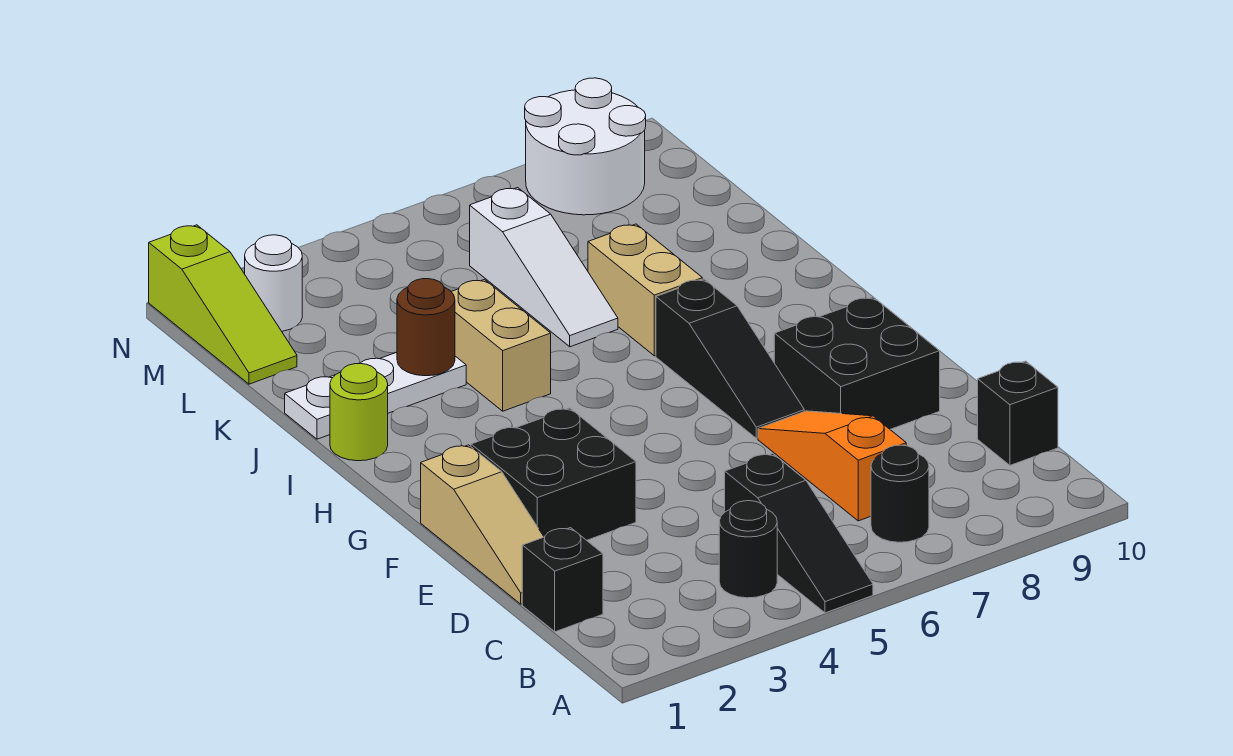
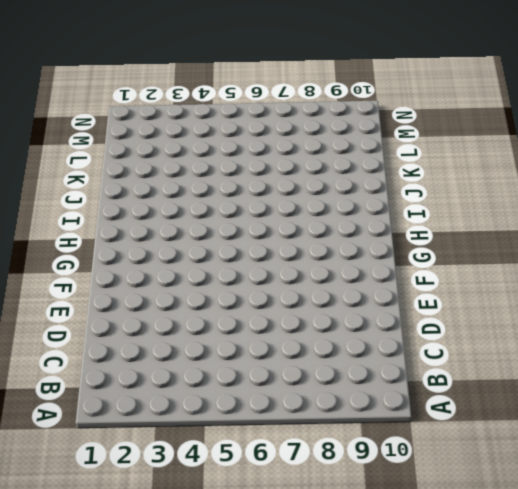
none -> black slope A5:C5 level 1 top C
none -> black round brick B4 level 1
none -> black round brick B7 level 1

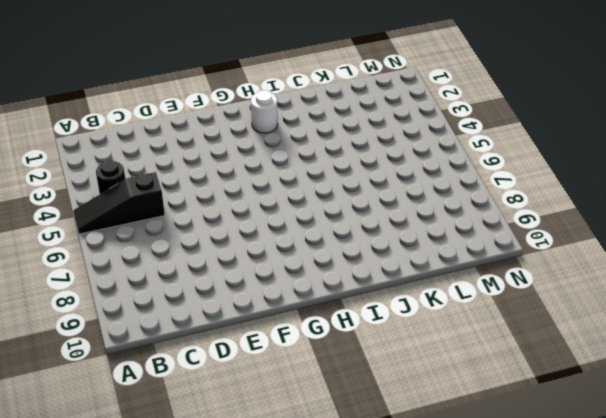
white round brick H2 level 1 -> white round brick M2 level 1
none -> black round brick B7 level 1
none -> black brick C1 level 1
none -> orange slope C7:E7 level 1 top C

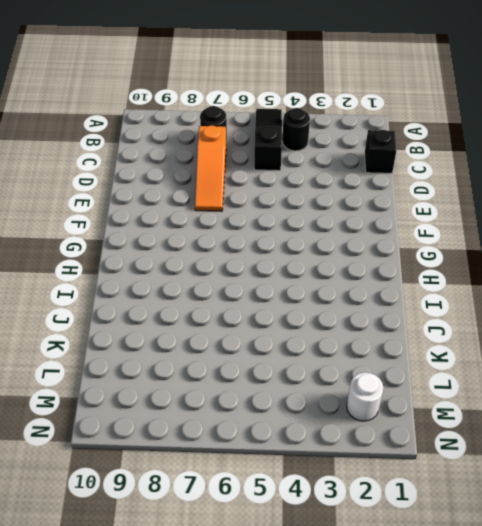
none -> black brick C10 level 1
none -> tan slope D1:F1 level 1 top F
none -> black brick E2:F3 level 1

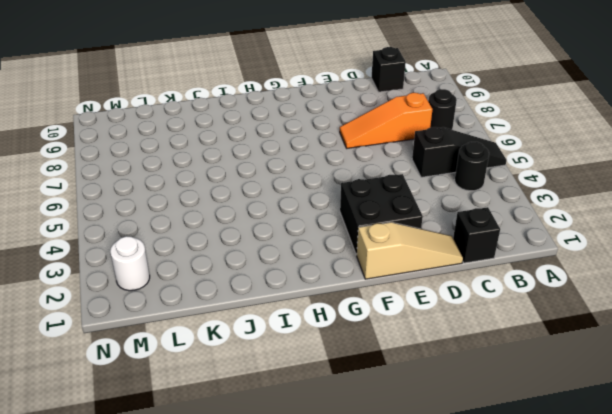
none -> black brick E8:F9 level 1
none -> black slope F7:H7 level 1 top H
none -> lime round brick I1 level 1

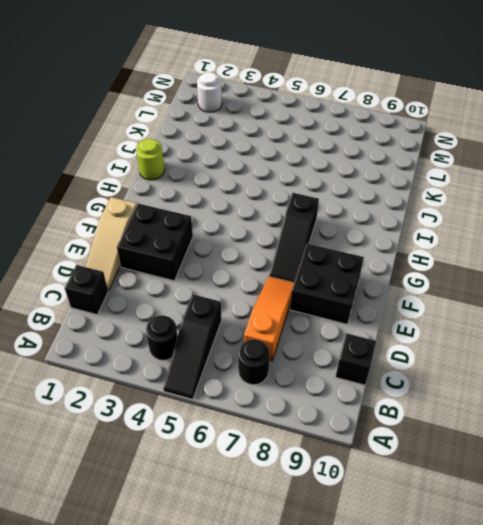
none -> tan brick I4:J4 level 1
none -> tan brick I7:J7 level 1
none -> white plate J1:J3 level 1

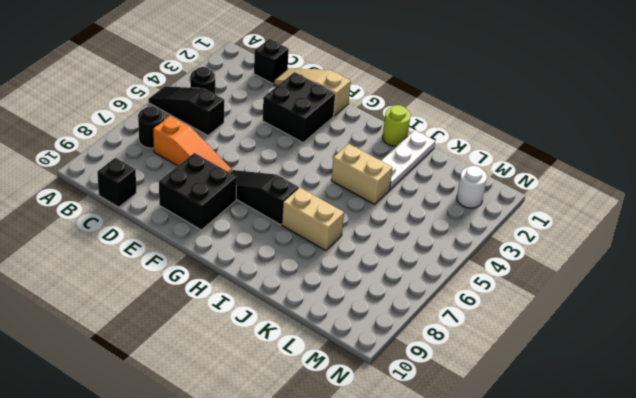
none -> white slope J6:L6 level 1 top L
none -> lime slope L1:N1 level 1 top N
none -> white round brick M8:N9 level 1

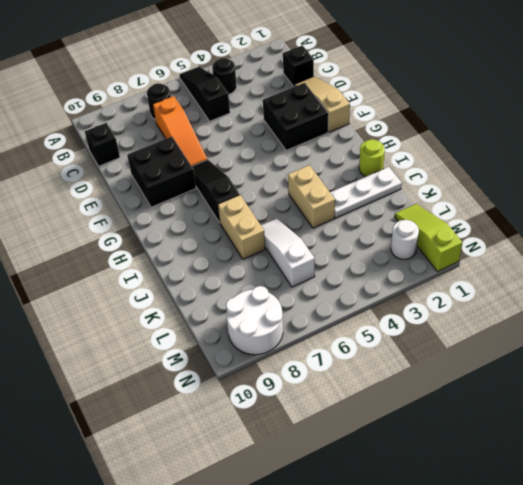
none -> brown round brick J3 level 2

